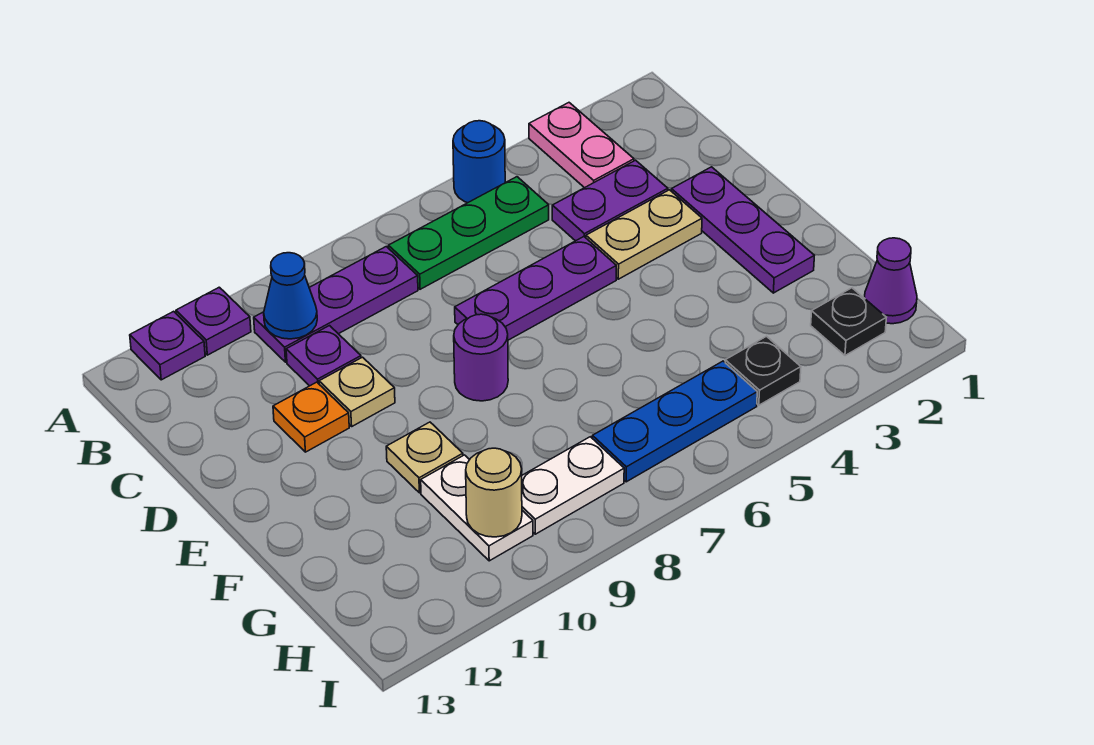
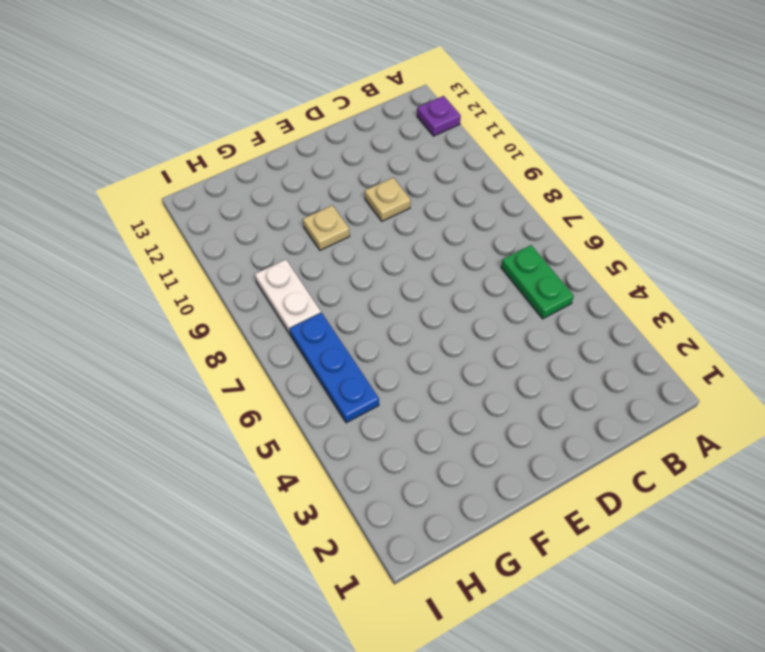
green plate B5:B6 level 1 -> green plate B5:B7 level 1
none -> pink plate A3:B3 level 1
none -> blue round brick A5 level 1
none -> purple plate A11 level 1

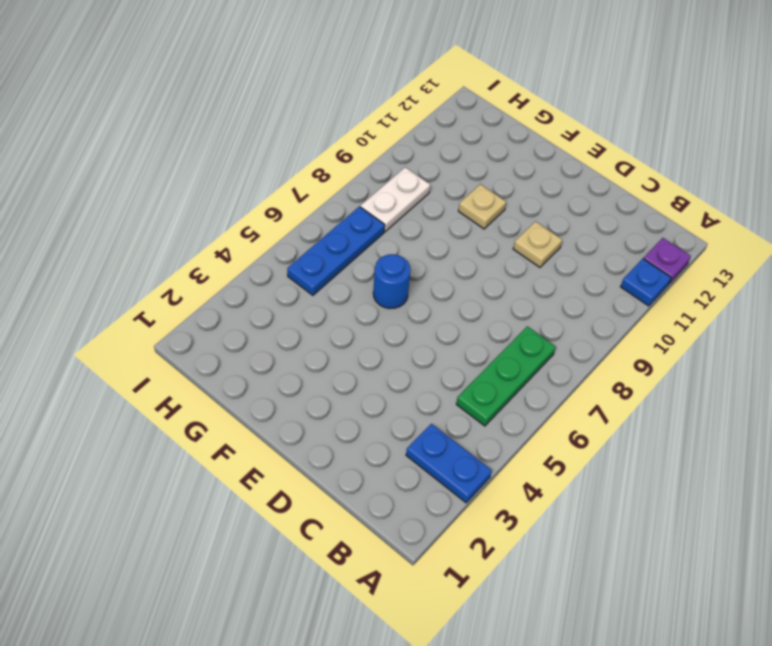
blue plate A3:B3 level 1 -> pink plate A3:B3 level 1
blue plate A11 level 1 -> purple plate A11 level 1
blue round brick F6 level 1 -> blue round brick A5 level 1
none -> purple plate B8:B10 level 1
none -> purple plate C3:C4 level 1
none -> purple plate C10 level 1

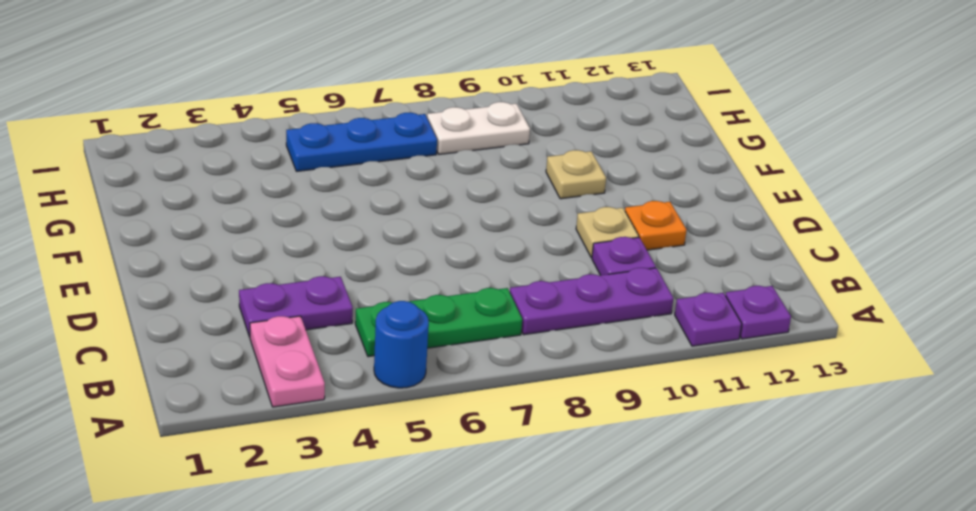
none -> purple plate D2:F2 level 1
none -> tan plate D3:D4 level 1
none -> purple plate D5:D7 level 1

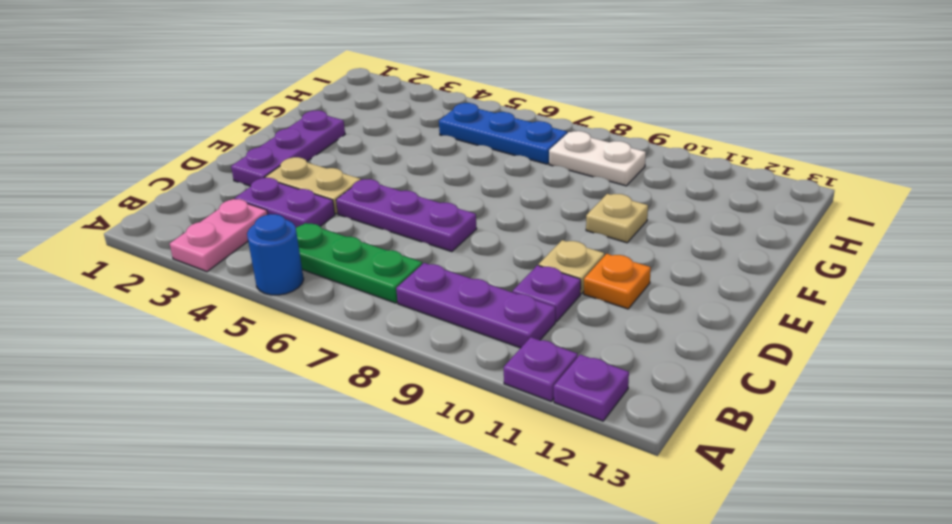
none -> purple round brick E8 level 1
none -> white plate G10:H10 level 1
none -> purple cone H1 level 1

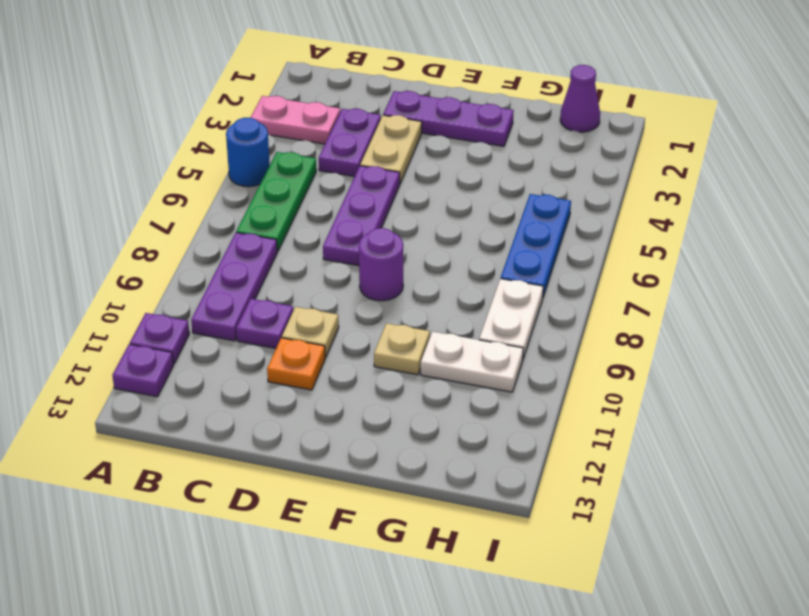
none -> black plate H2 level 1
none -> black plate H4 level 1
none -> blue cone B10 level 2

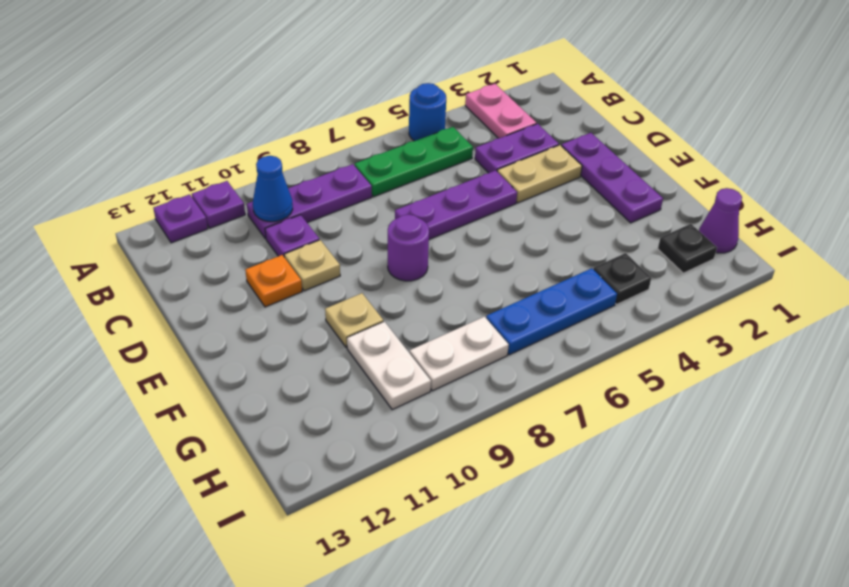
none -> tan round brick H10 level 2

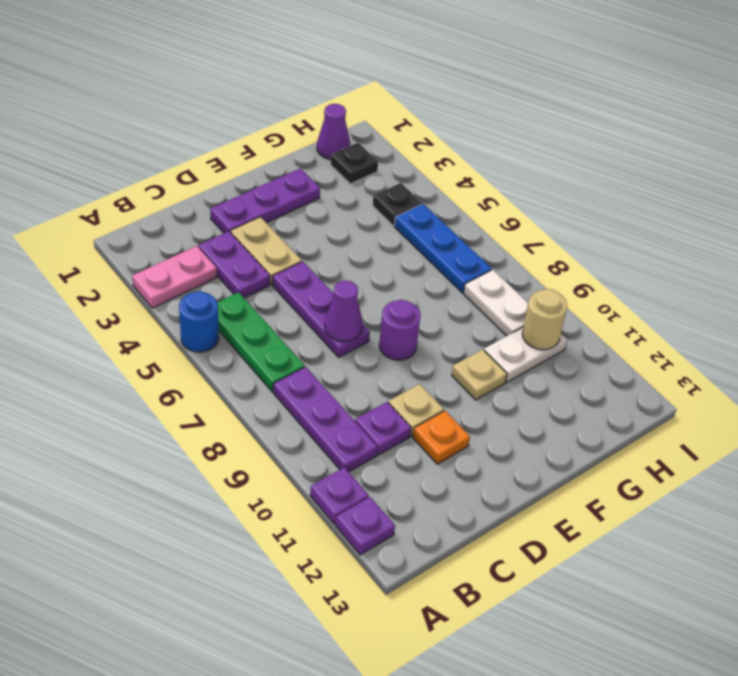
purple cone D7 level 2 -> none
none -> blue cone B10 level 2

